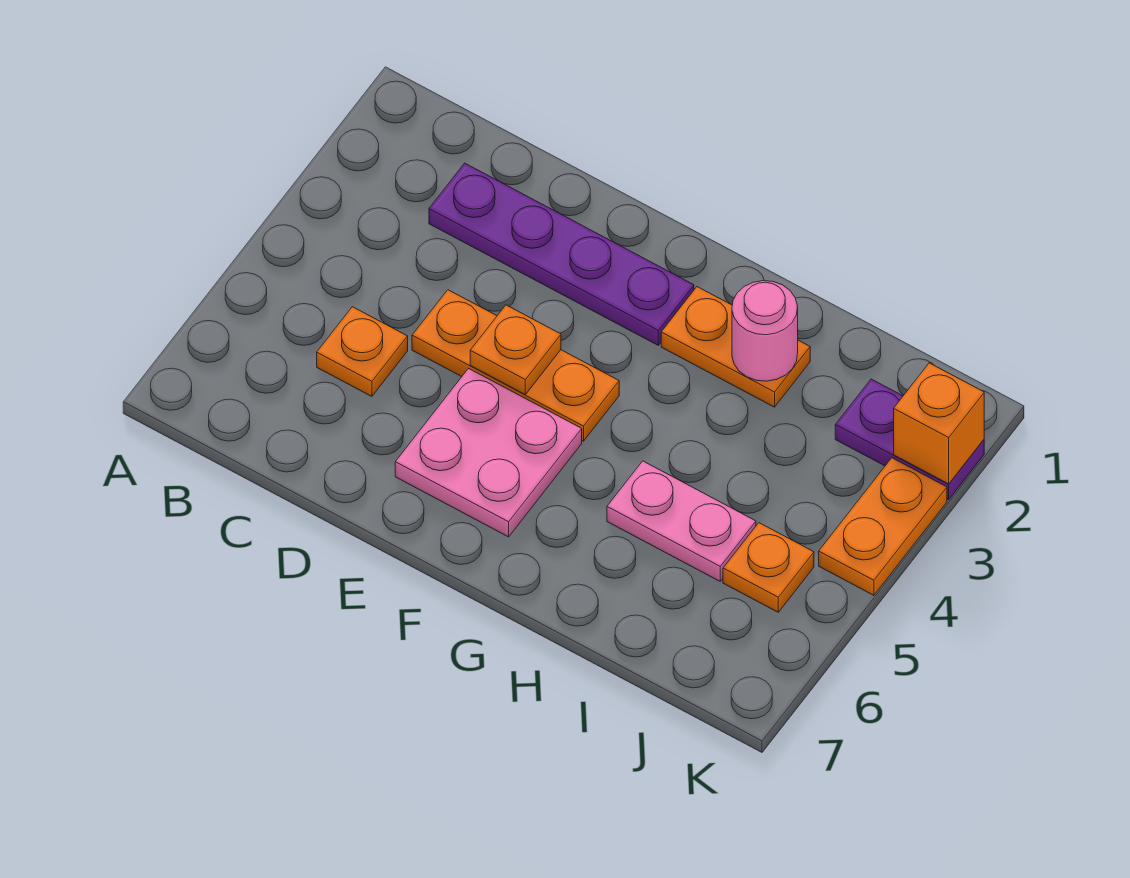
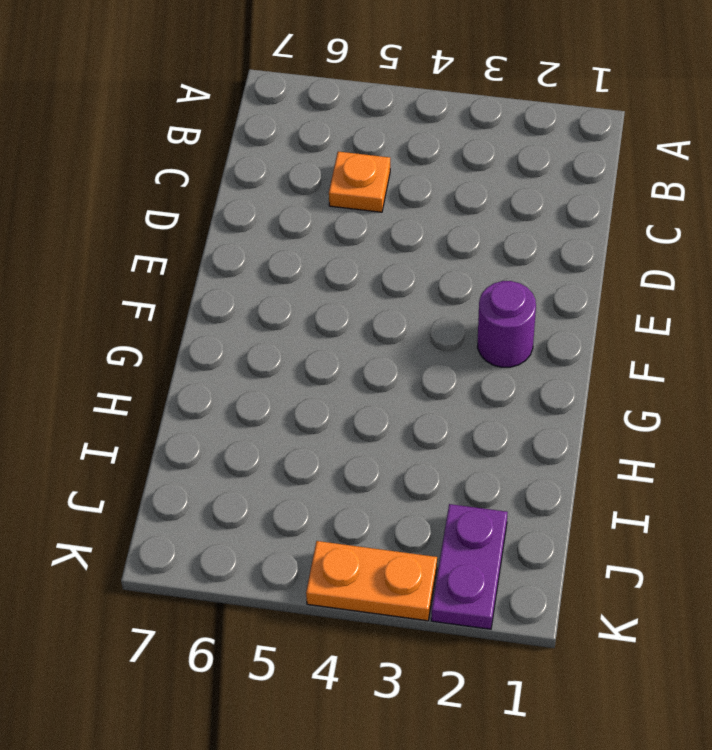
purple round brick F2 level 1 -> purple plate C2:F2 level 1
none -> orange plate D4:F4 level 1
none -> pink plate E5:F6 level 1
none -> orange plate G2:H2 level 1

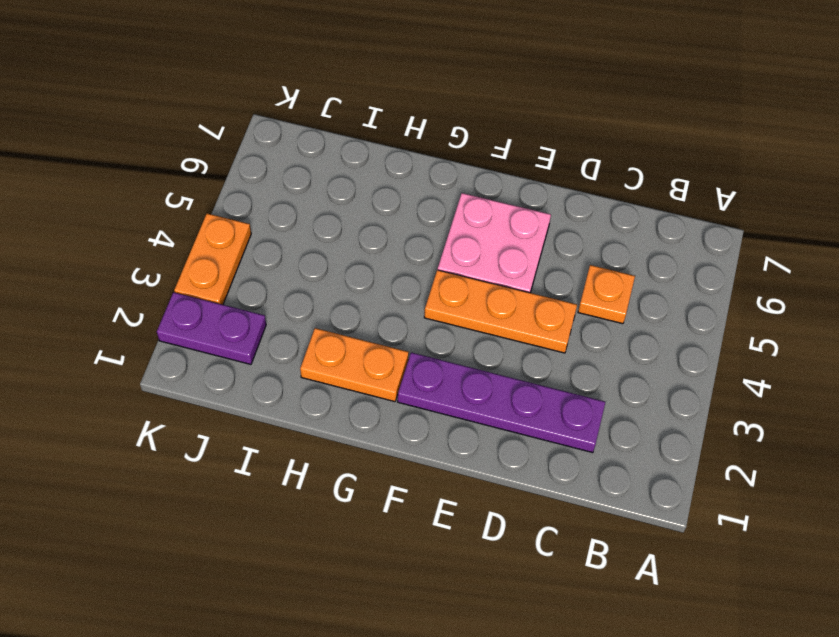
none -> pink plate H5:I5 level 1
none -> orange plate J5 level 1
none -> orange plate E4 level 2

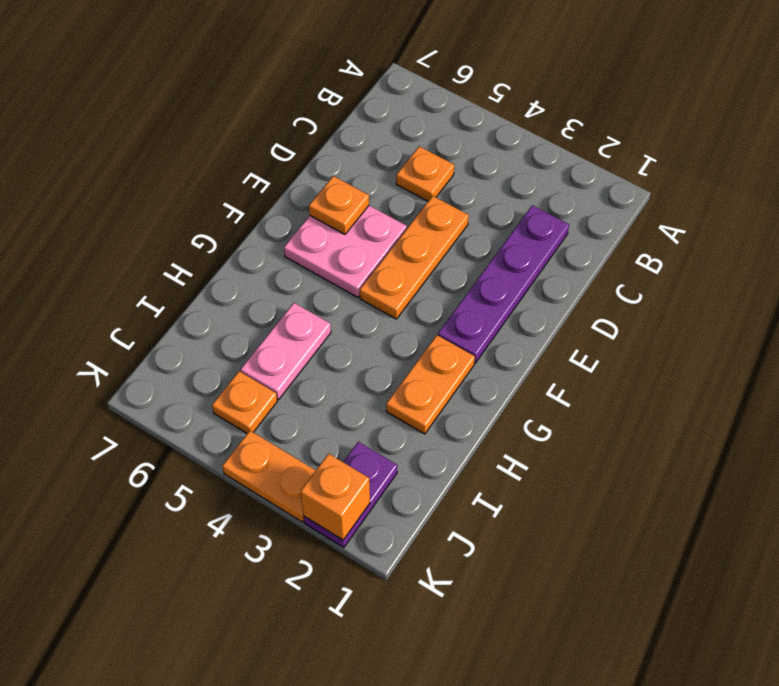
orange plate E6 level 2 -> orange plate E4 level 2
none -> pink round brick H2 level 2

